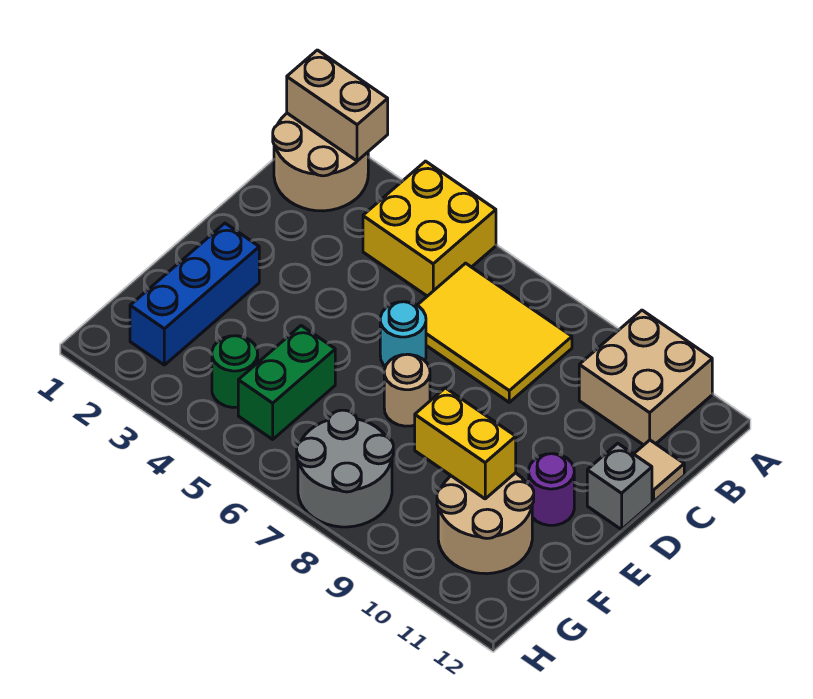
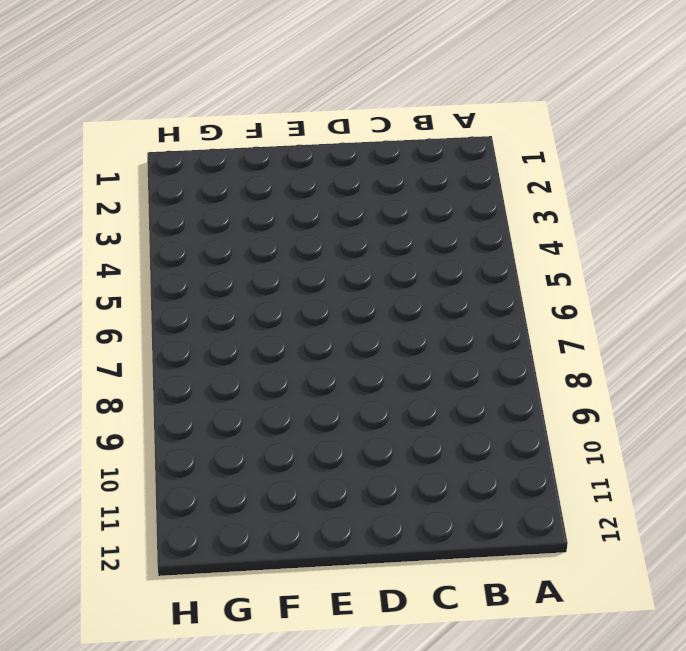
none -> tan round brick A1:B2 level 1
none -> yellow brick A4:B5 level 1
none -> tan brick A10:B11 level 1

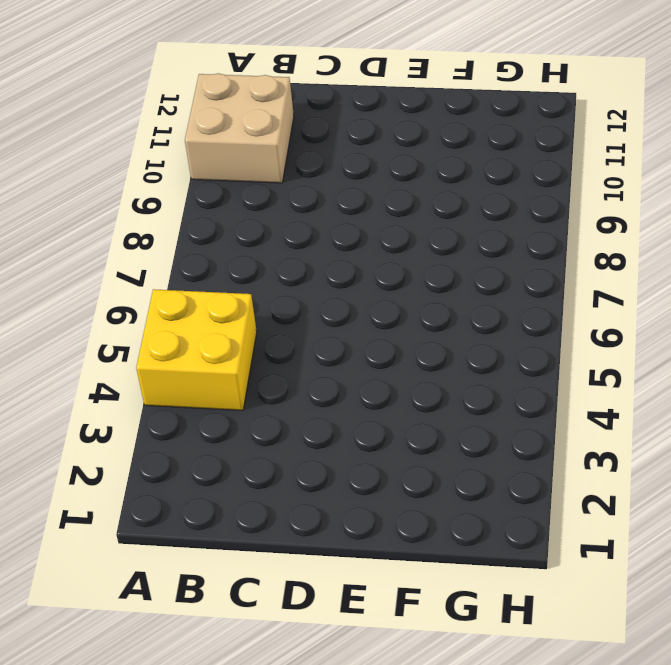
none -> tan round brick A1:B2 level 1
none -> yellow tile B6:C8 level 1
none -> tan tile C12 level 1

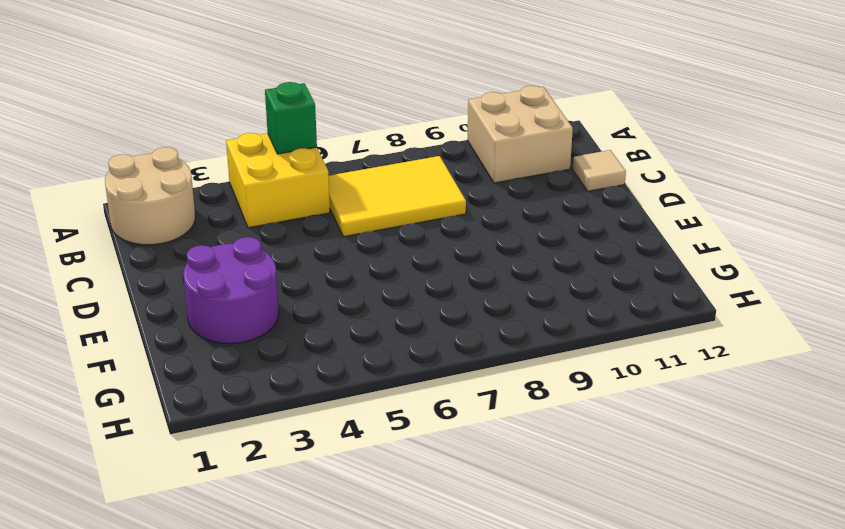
green brick A5 level 2 -> none
purple round brick E2:F3 level 1 -> blue brick E2:G2 level 1
none -> cyan round brick D6 level 1
none -> grey brick D12 level 1
none -> tan round brick E7 level 1

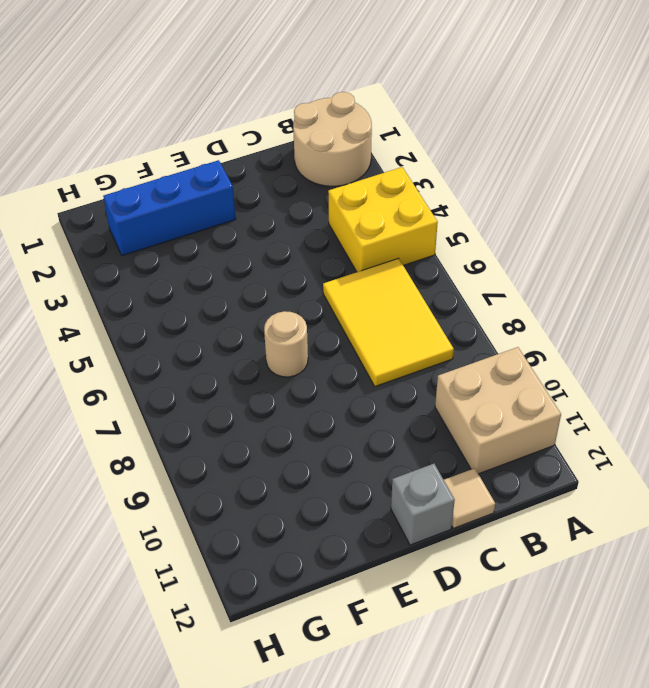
none -> cyan round brick D6 level 1
none -> purple round brick E11 level 1
none -> green brick F5:G5 level 1

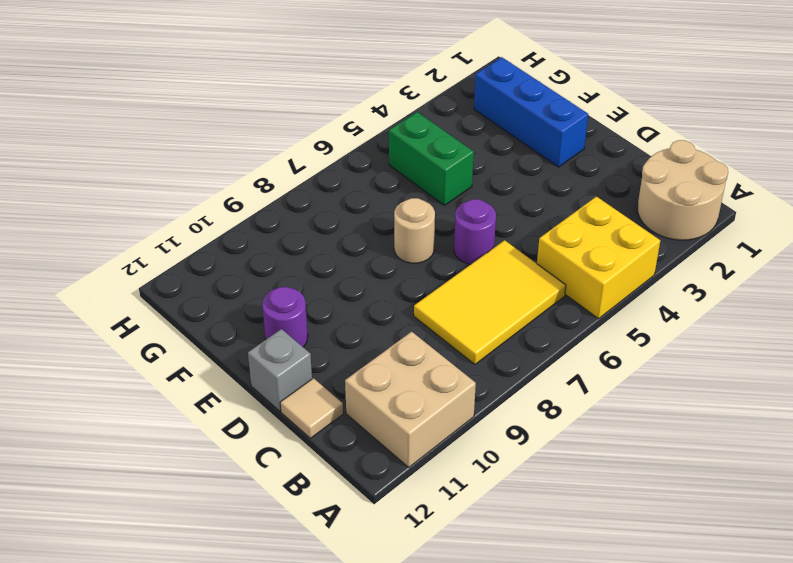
purple round brick D6 level 1 -> cyan round brick D6 level 1
none -> tan round brick F10:G11 level 1
none -> green round brick G4 level 1
none -> grey round brick G7:H8 level 1

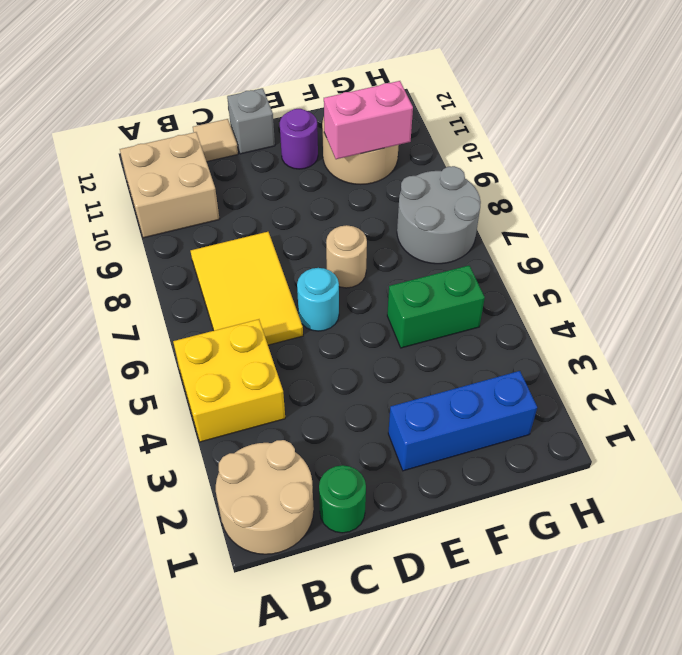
green round brick C1 level 1 -> green round brick G4 level 1
pink brick F10:G10 level 2 -> yellow brick F9:F10 level 2
none -> tan brick A1:A2 level 2

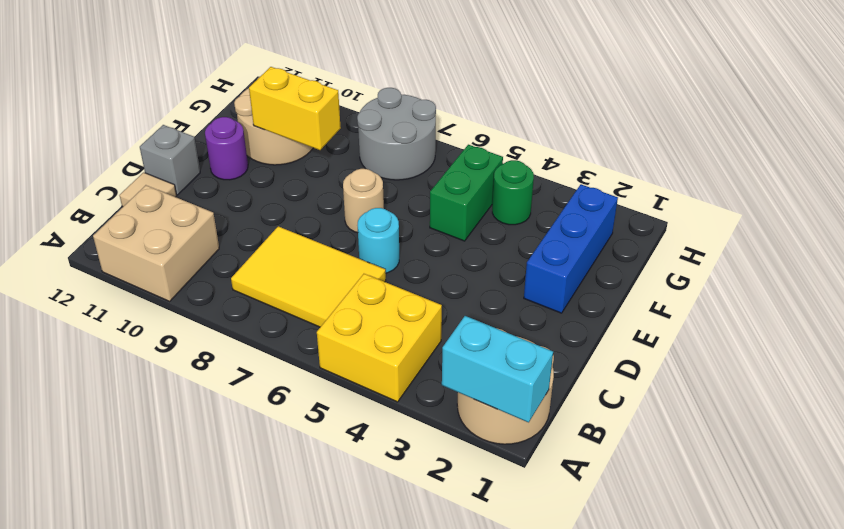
cyan brick A1:A2 level 2 -> tan brick A1:A2 level 2

